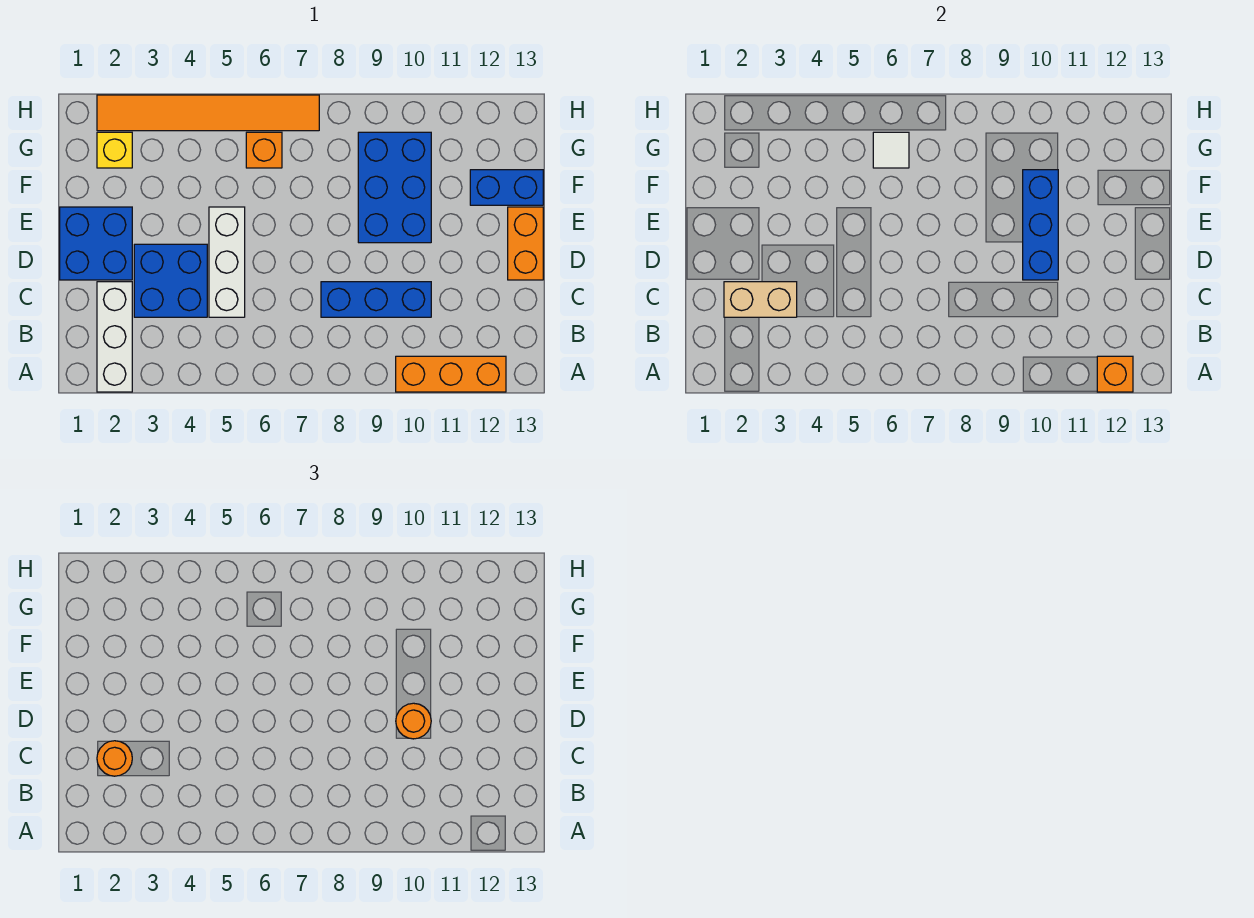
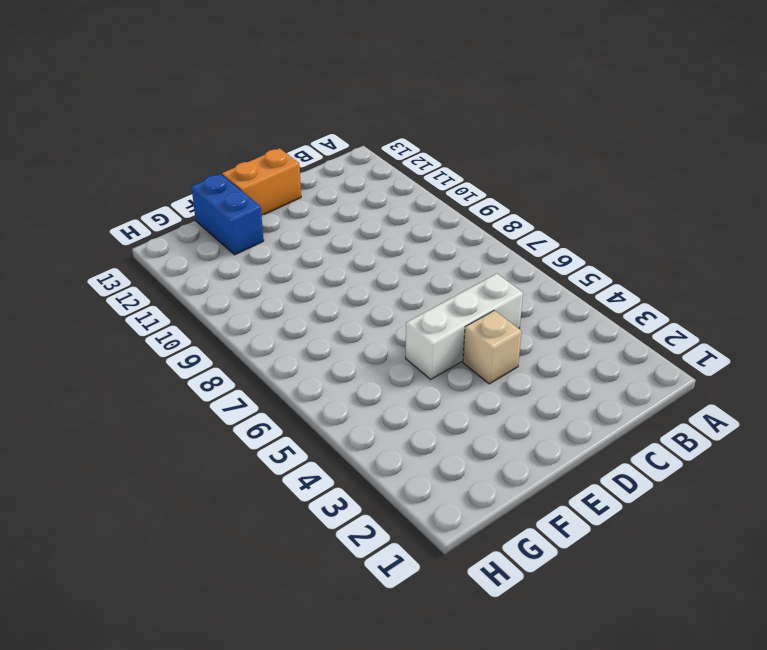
tan brick D4 level 1 -> blue brick C3:D4 level 1
none -> white brick A2:C2 level 1
none -> orange brick A10:A12 level 1
none -> blue brick C8:C10 level 1

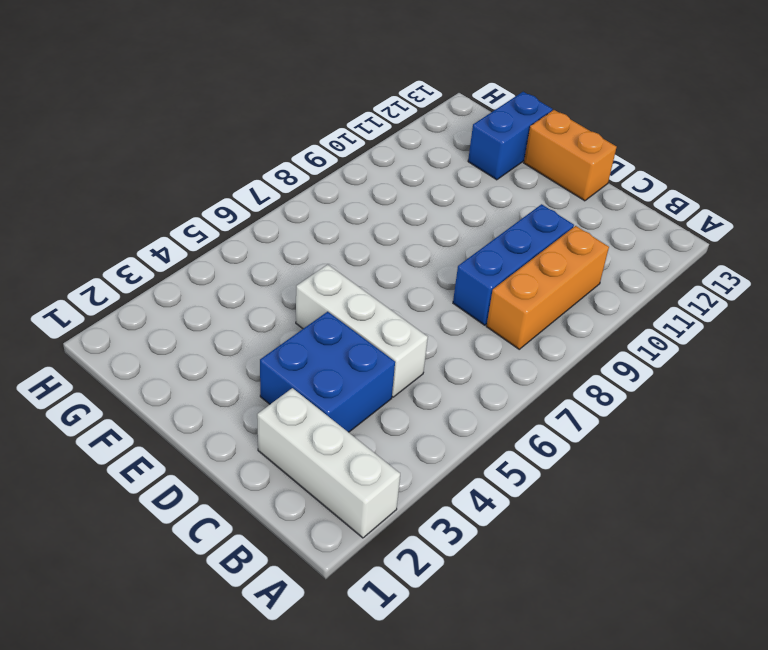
orange brick B8:B10 level 1 -> orange brick A10:A12 level 1
none -> blue brick D1:E2 level 1
none -> blue brick E9:G10 level 1
none -> yellow brick G2 level 1

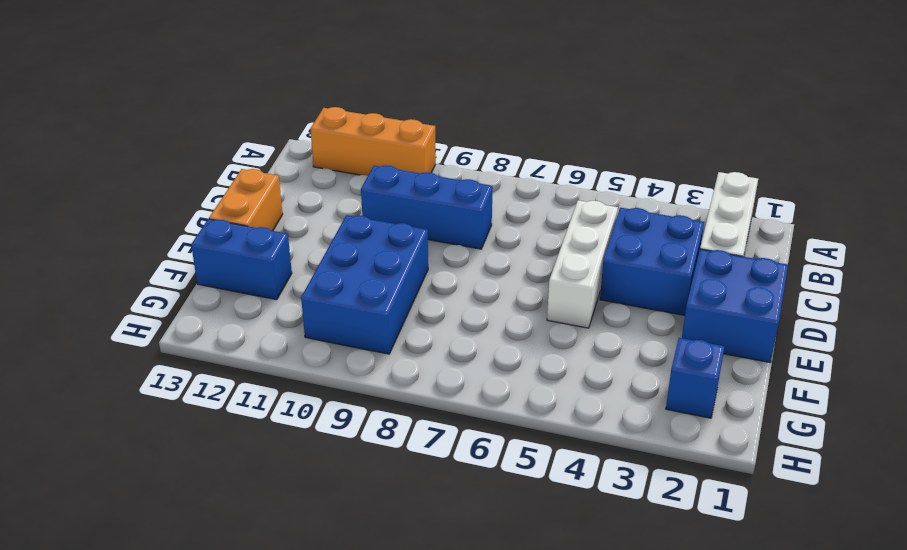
blue brick G2 level 1 -> yellow brick G2 level 1
none -> orange brick G6 level 1
none -> orange tile H2:H7 level 1
none -> orange brick A12 level 2

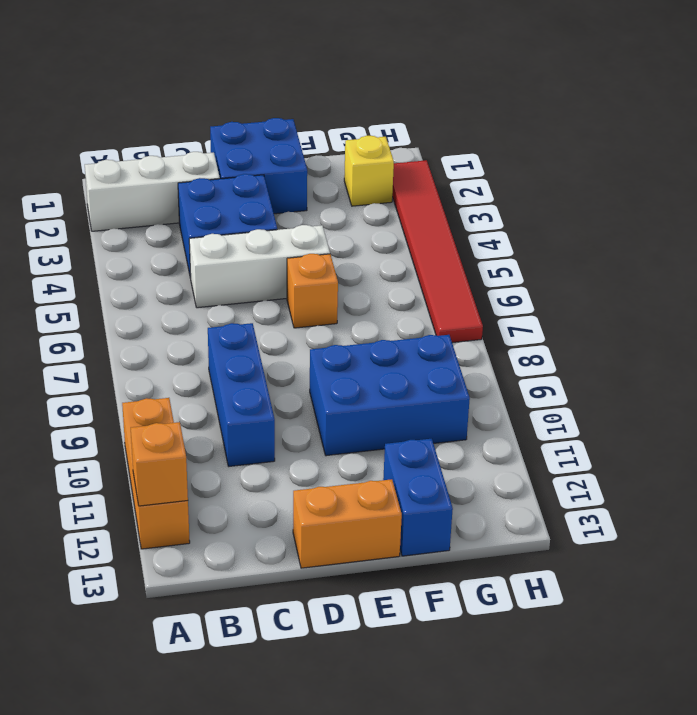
orange brick E6 level 1 -> orange brick G6 level 1
red tile H2:H7 level 1 -> orange tile H2:H7 level 1
none -> tan brick C2:C3 level 2
none -> blue brick D10:F10 level 2
none -> white tile G6 level 2

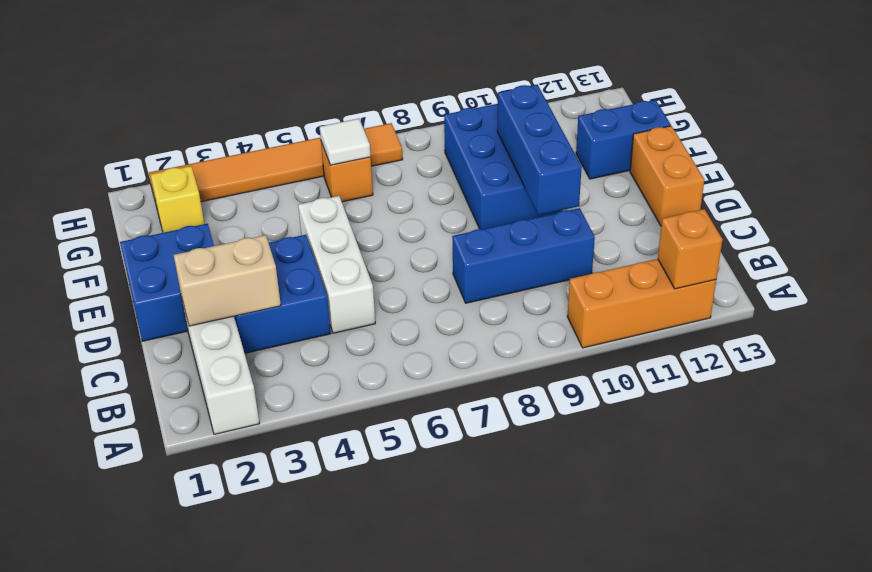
none -> orange round brick C2 level 3
none -> orange round brick D10 level 3

